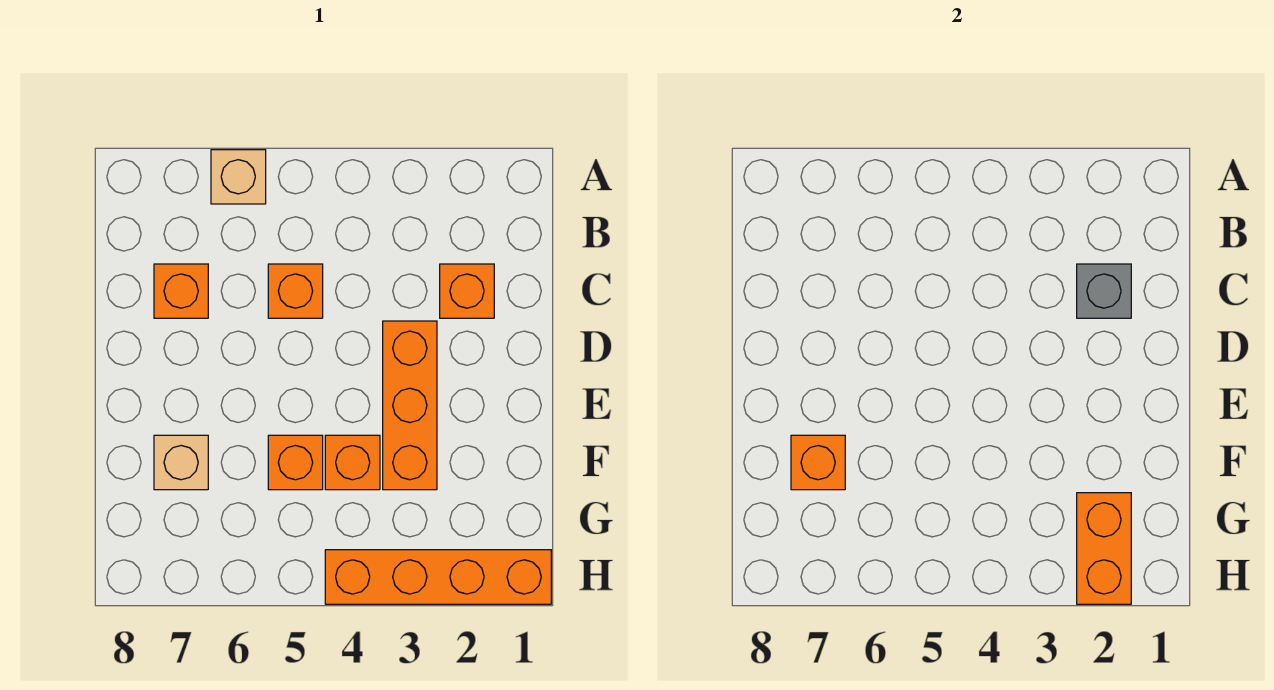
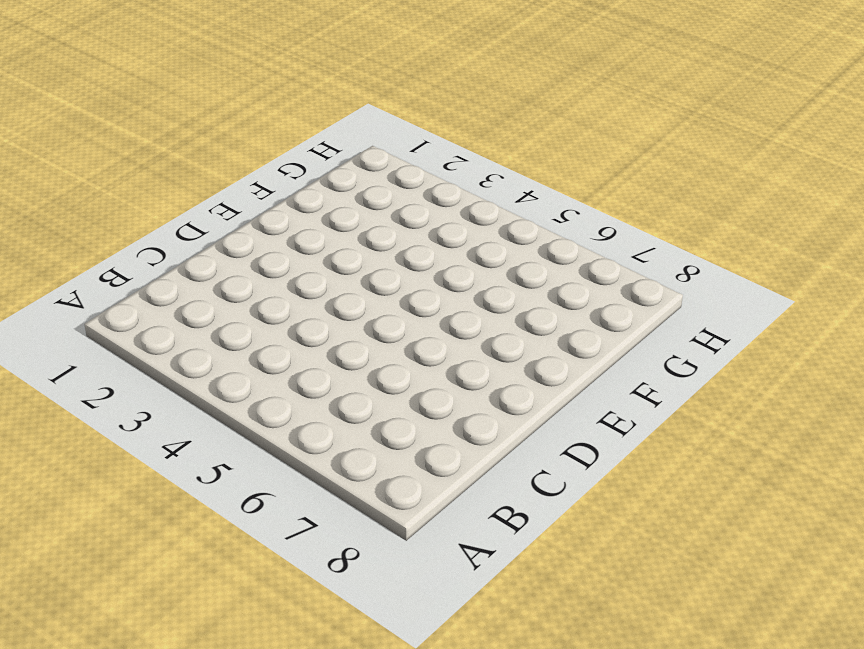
none -> tan brick A6 level 1
none -> orange brick C2 level 1
none -> orange brick C5 level 1

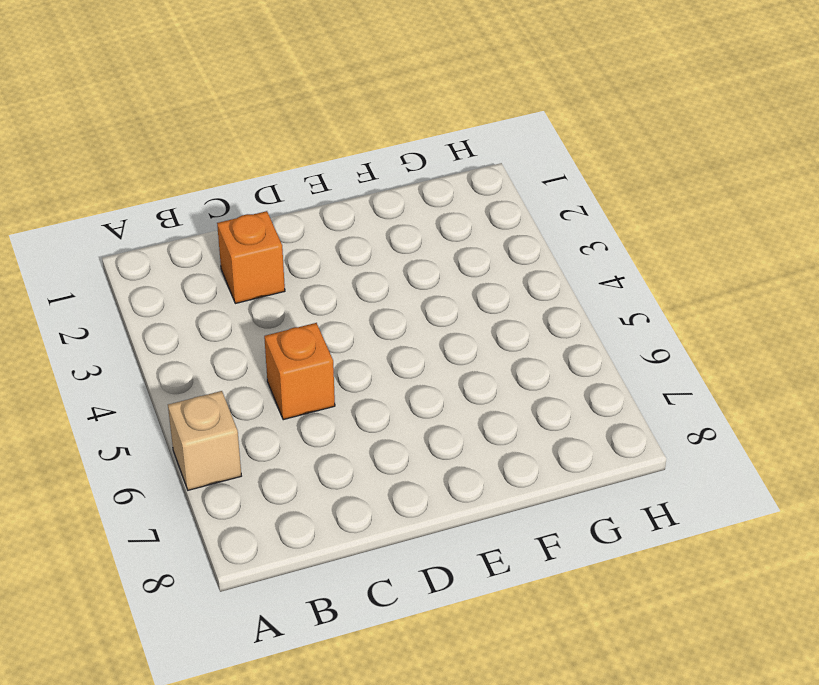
none -> orange brick C7 level 1
none -> orange brick D3:F3 level 1
none -> orange brick F4 level 1

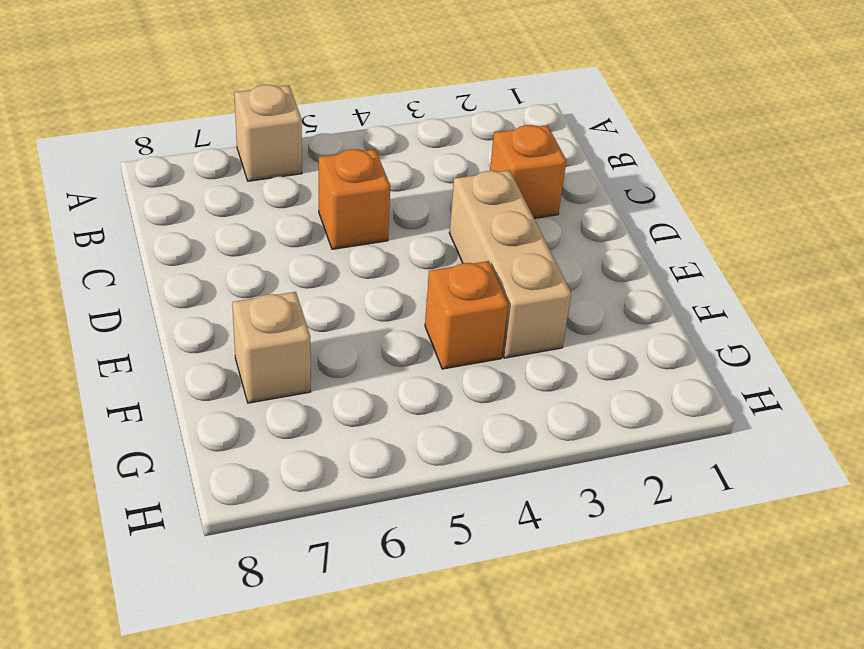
tan brick D3:F3 level 1 -> orange brick D3:F3 level 1
none -> orange brick C7 level 1
none -> orange brick F5 level 1
none -> orange brick H1:H4 level 1

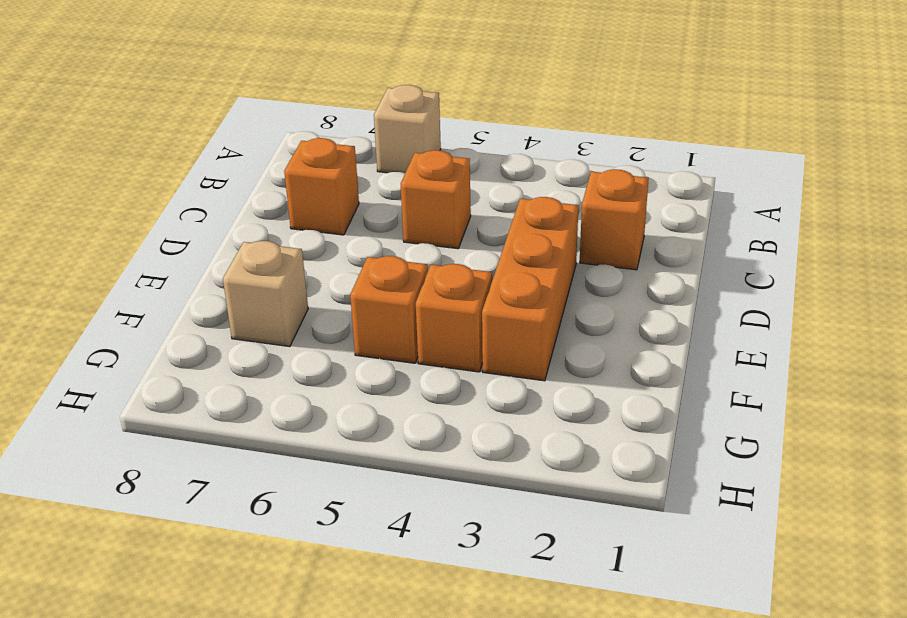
none -> orange brick H1:H4 level 1
none -> grey brick C2 level 2
none -> orange brick F7 level 2

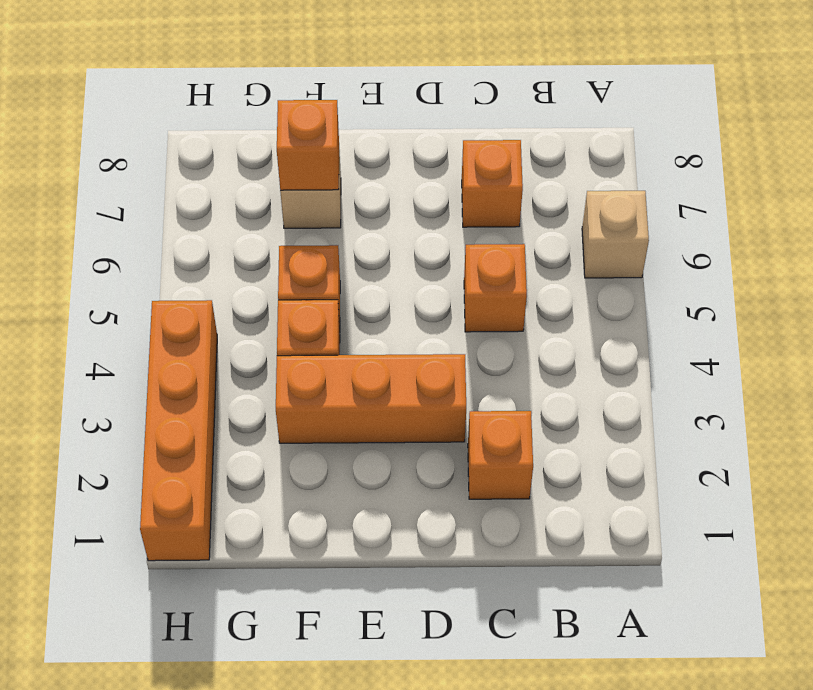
none -> grey brick C2 level 2
none -> orange brick G2:H2 level 2

